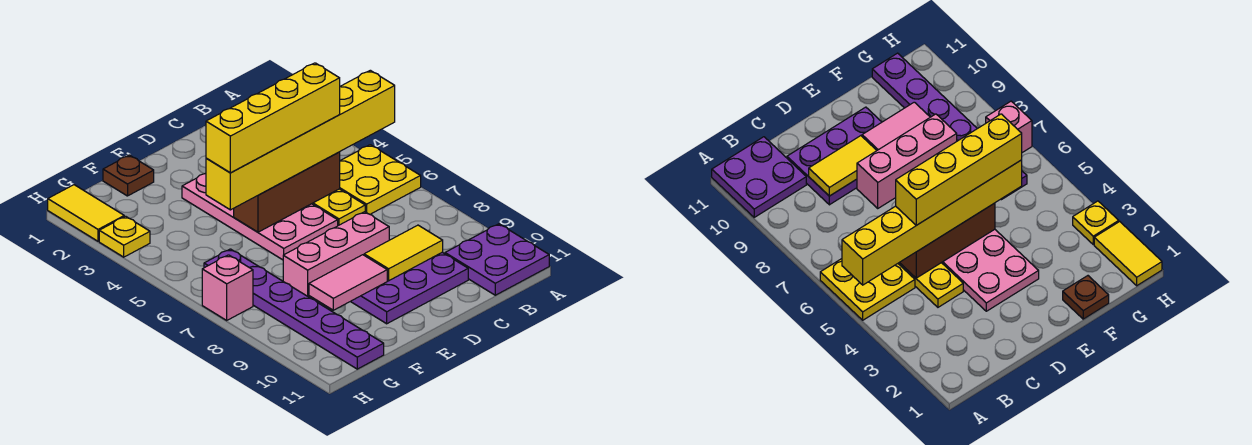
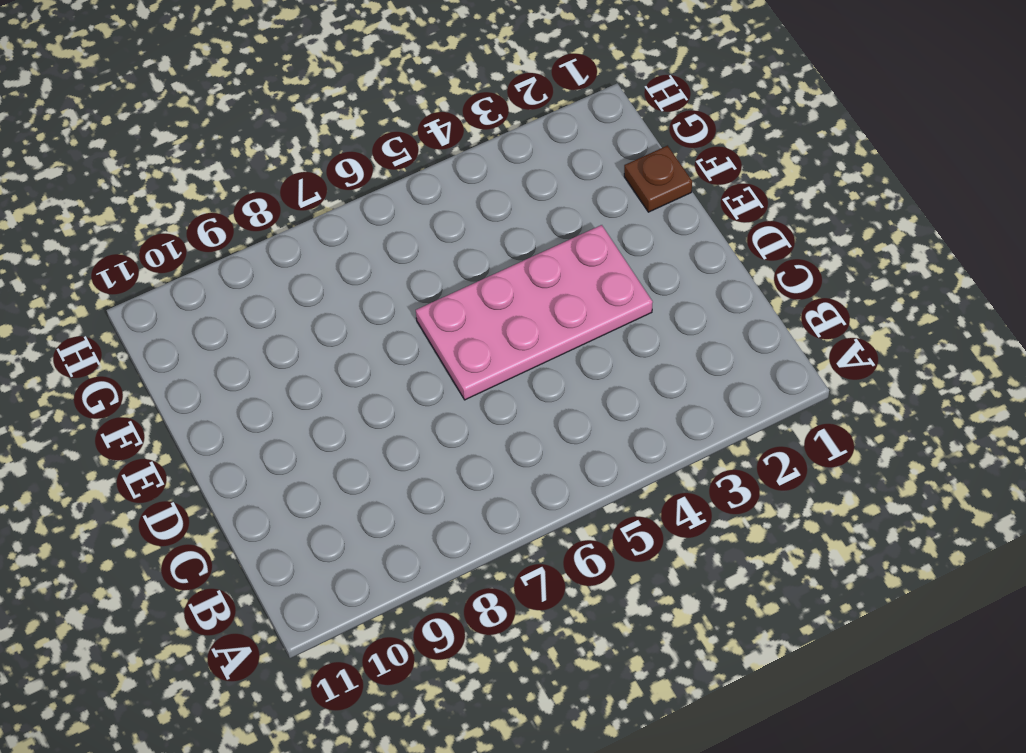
none -> yellow plate A5:B6 level 1
none -> purple plate A10:B11 level 1
none -> yellow plate C4:C6 level 1

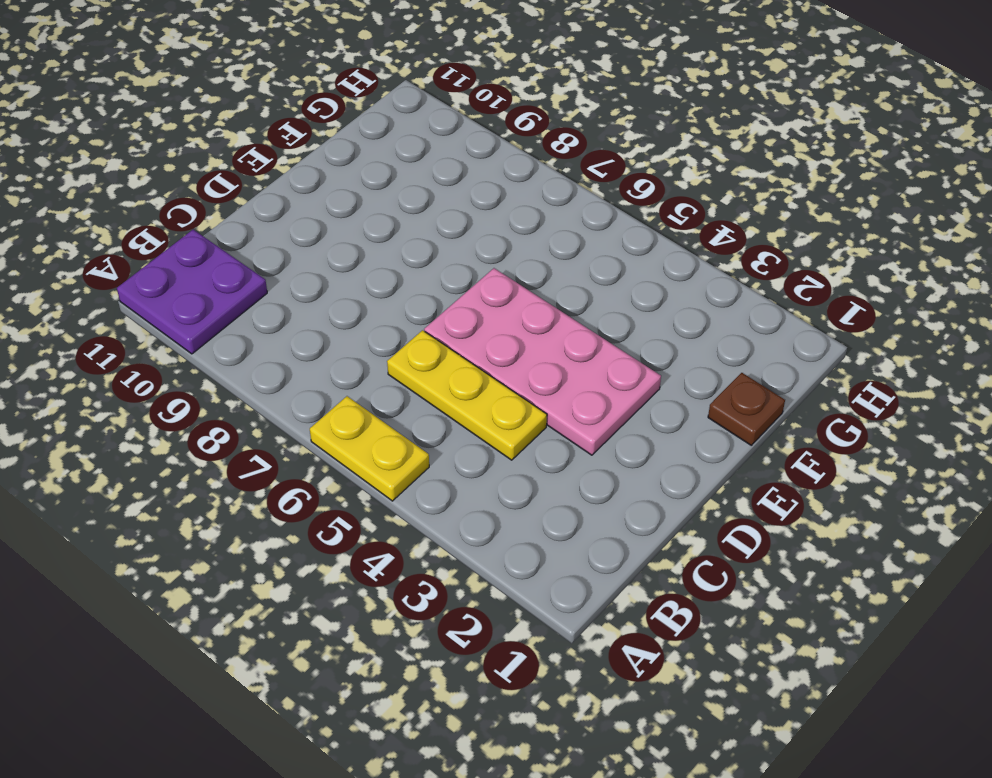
yellow plate A5:A6 level 1 -> yellow plate A5:B6 level 1
none -> purple plate C9:E10 level 1
none -> pink brick D8:F8 level 1
none -> purple plate G6:G11 level 1

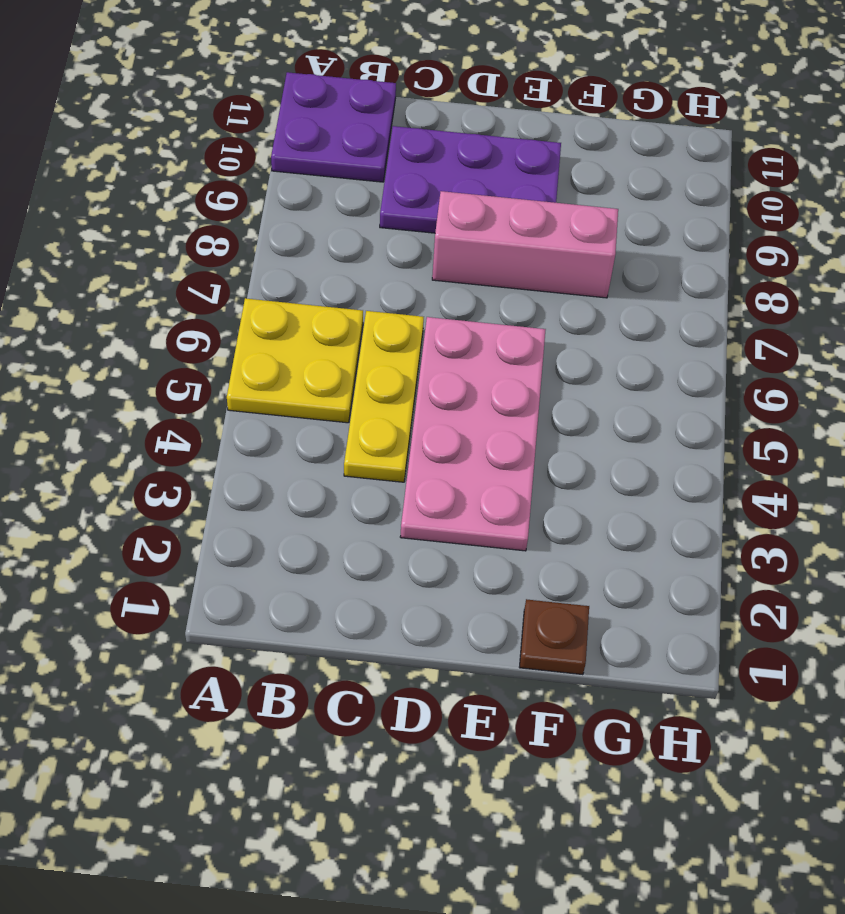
none -> purple plate G6:G11 level 1
none -> yellow tile H1:H2 level 1
none -> yellow plate H3 level 1

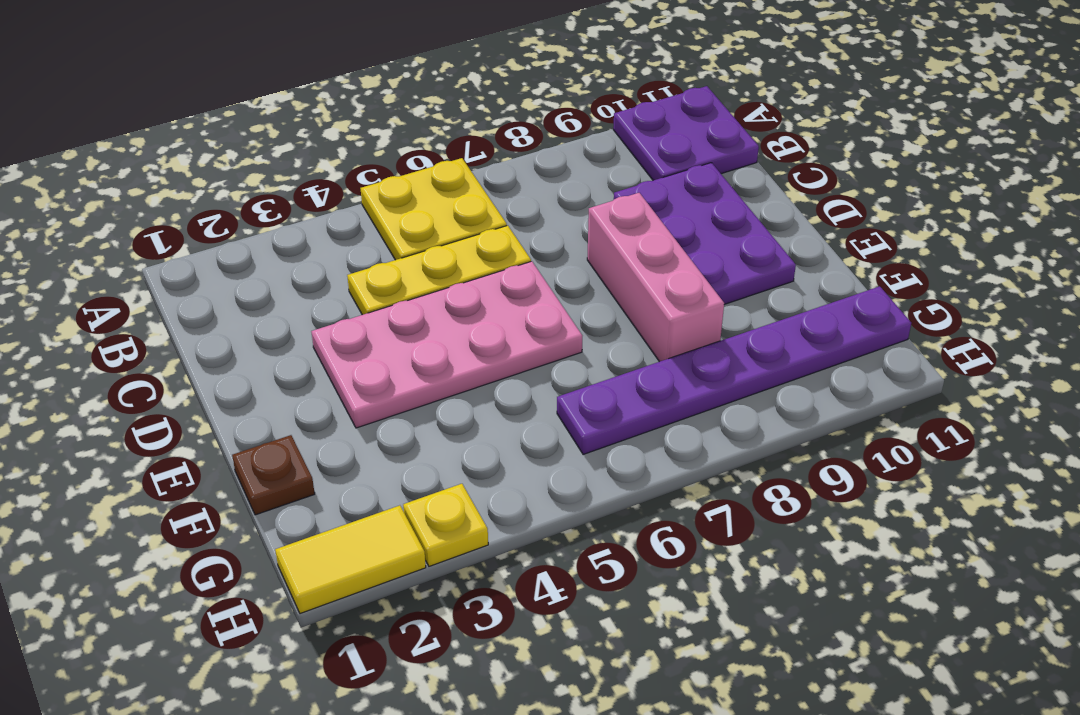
none -> pink brick H7 level 1
none -> brown brick C5:E5 level 2
none -> yellow tile C9:D9 level 2

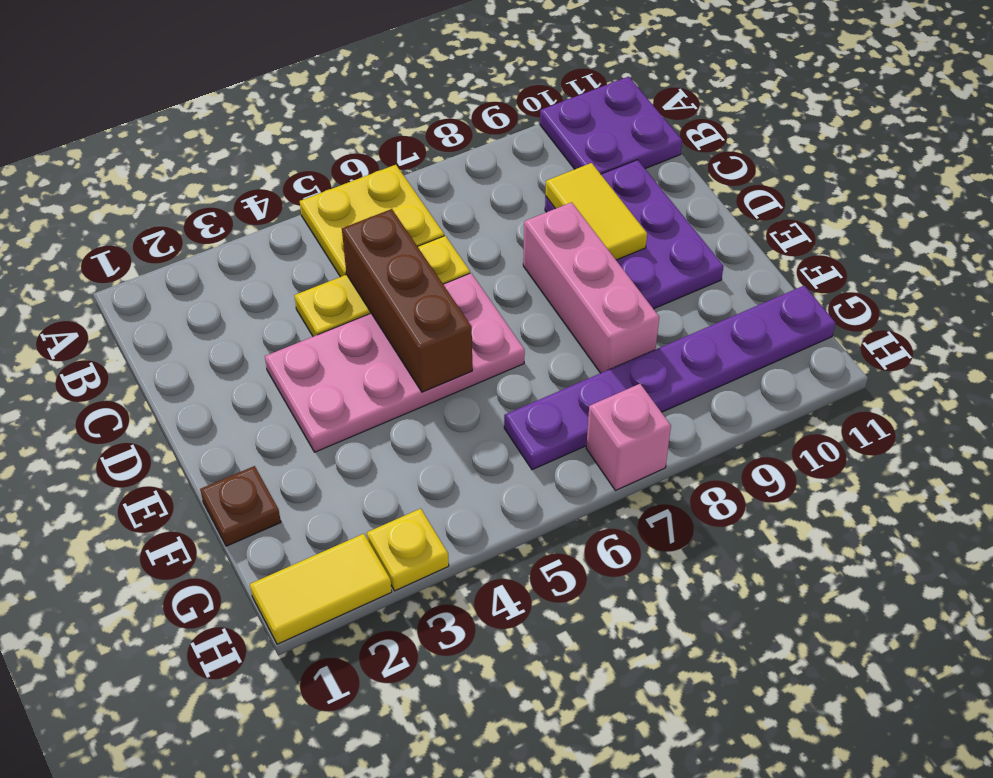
none -> pink tile E9:F9 level 2
none -> yellow brick A5:F5 level 3
none -> yellow brick C5:F5 level 4

